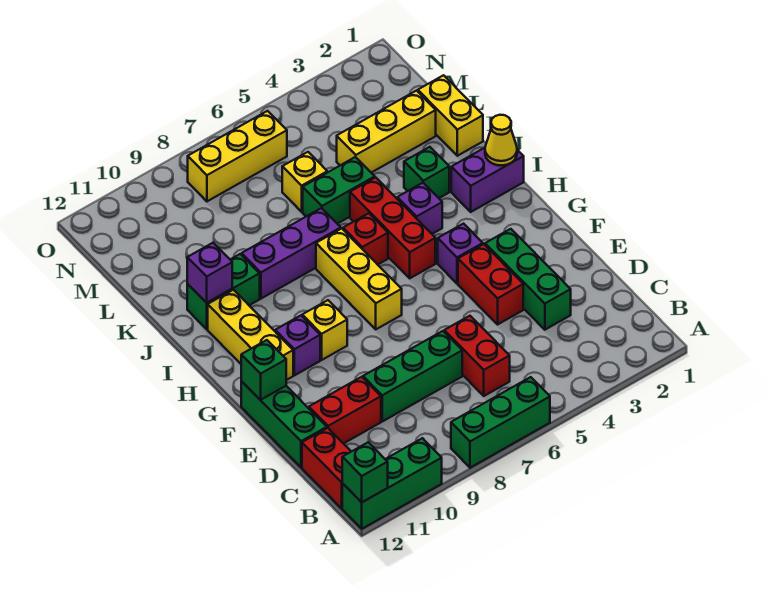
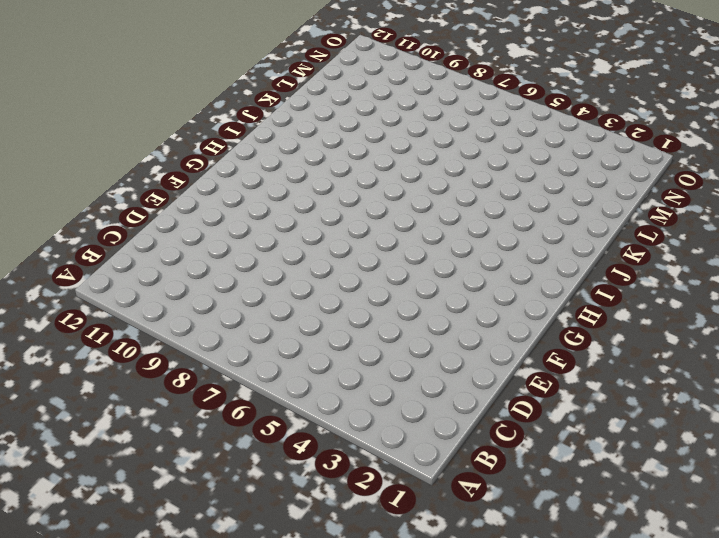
none -> green brick A6:A8 level 1
none -> green brick A10:A12 level 1
none -> red brick B12:C12 level 1
none -> red brick C6:D6 level 1

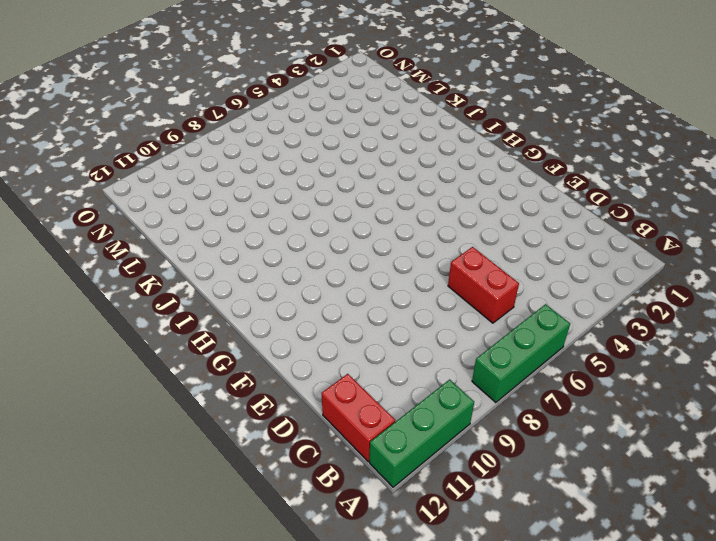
none -> green brick D3:F3 level 1
none -> green brick D7:D9 level 1
none -> red brick D10:D11 level 1
none -> green brick D12:F12 level 1

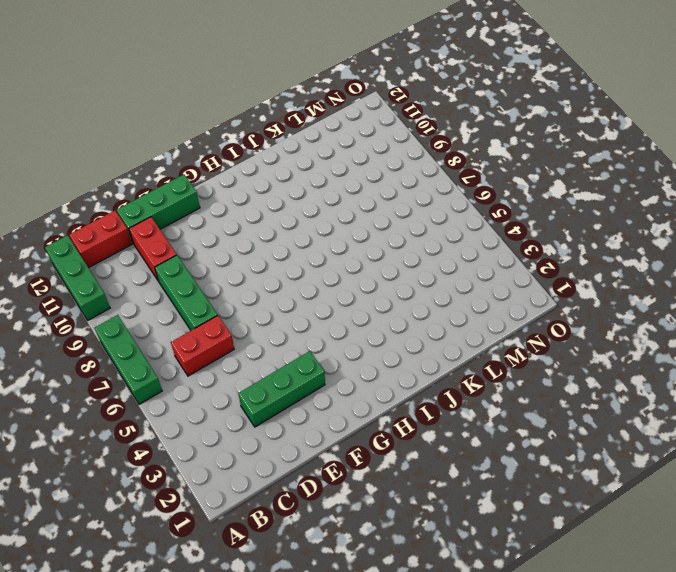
none -> red brick E4:F4 level 1
none -> purple brick G4 level 1
none -> yellow brick G7:I7 level 1
none -> yellow brick G9 level 1

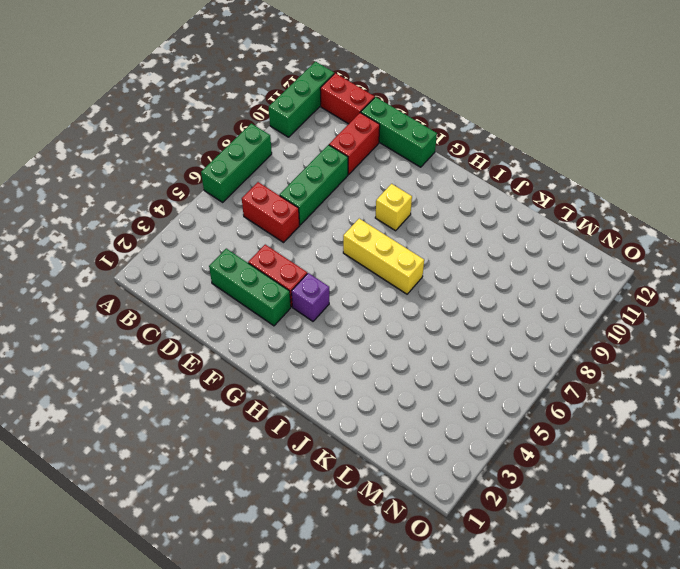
none -> purple brick G10 level 1
none -> yellow brick G11:I11 level 1
none -> red brick H5:J5 level 1
none -> purple brick I1:I2 level 1

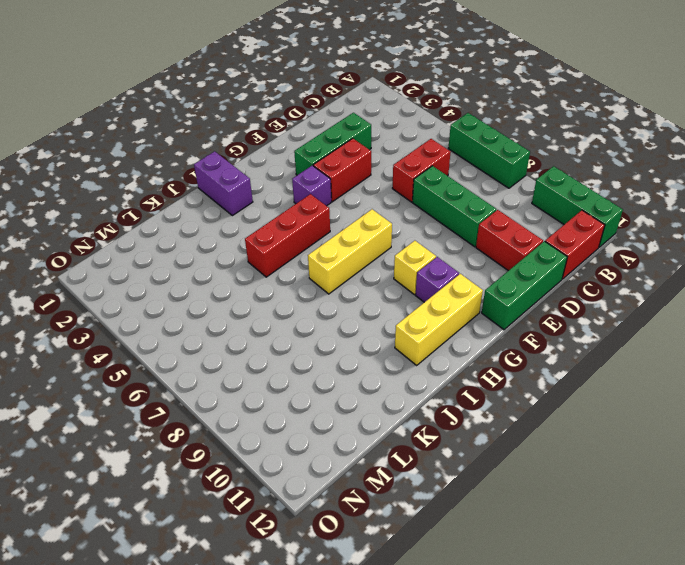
none -> purple brick I4 level 1
none -> red brick I6 level 1
none -> green brick J3 level 1
none -> purple brick J7:J9 level 1

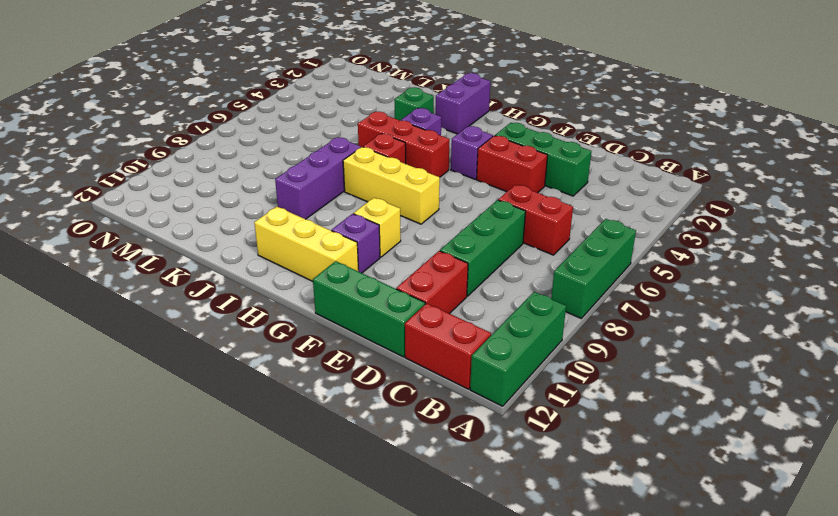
none -> green brick J10:J11 level 1
none -> yellow brick K1:L1 level 1
none -> green brick K5:K6 level 1
none -> yellow brick L2:L4 level 1

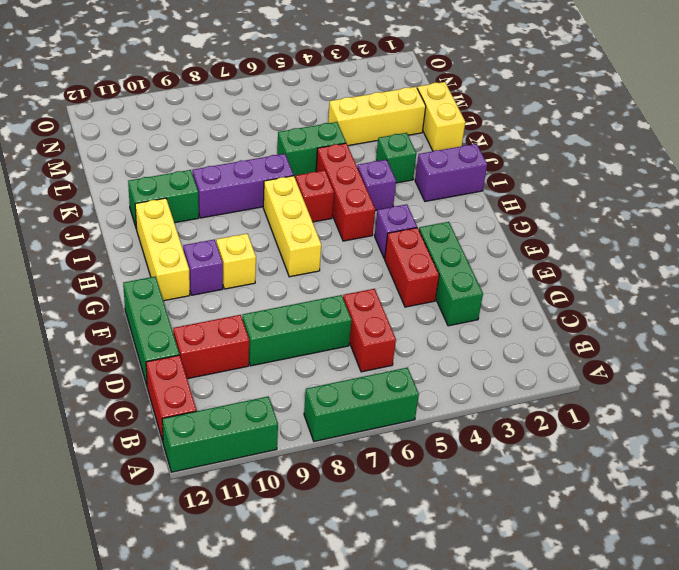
none -> yellow brick L6 level 1
none -> yellow brick N6:N8 level 1
none -> green brick A12 level 2
none -> green brick F12 level 2

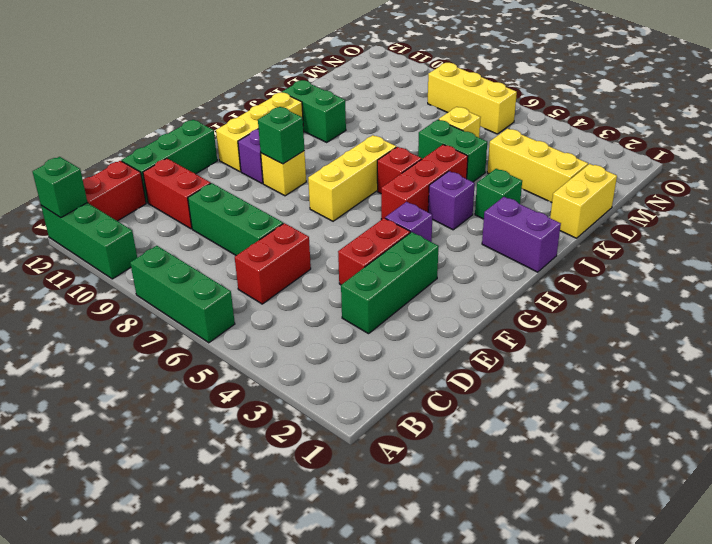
green brick G9 level 2 -> green brick F12 level 2
none -> purple brick J7:J9 level 1
none -> yellow cone I1 level 2
none -> purple brick J11 level 2

